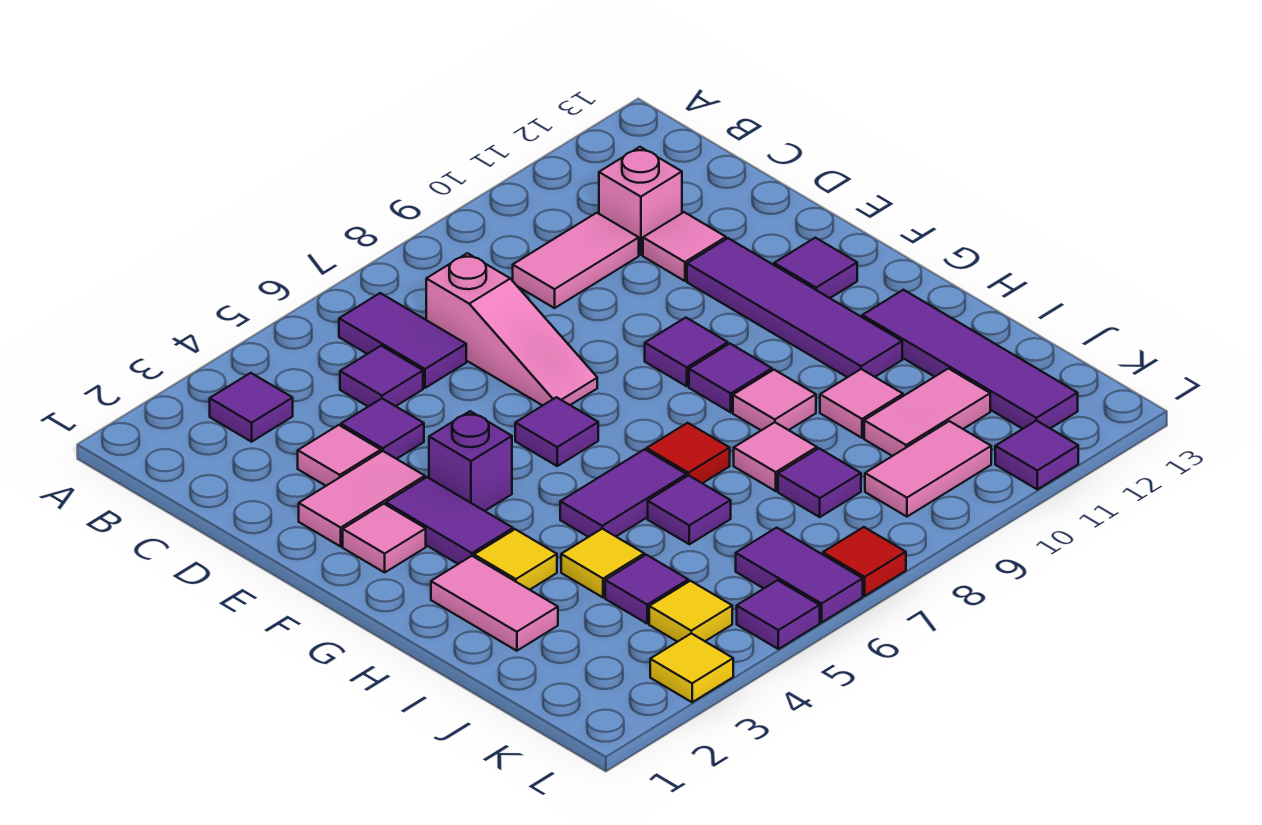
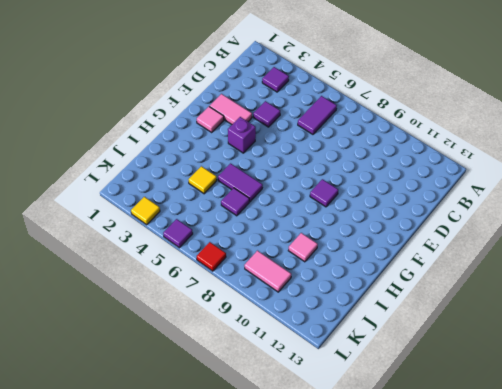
none -> purple tile C5 level 1
none -> pink slope C7:E7 level 1 top C
none -> pink tile C9:C10 level 1
none -> pink brick C11 level 1

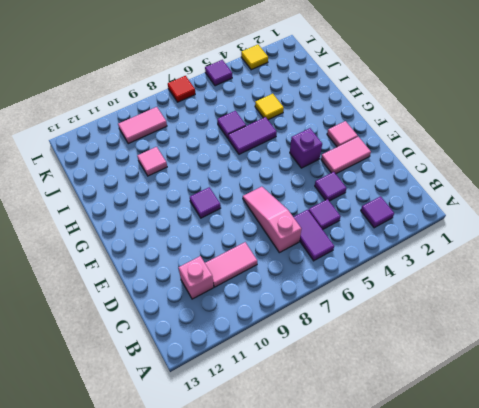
none -> pink tile D3 level 1
none -> pink tile D11 level 1
none -> purple tile E11:H11 level 1
none -> purple tile F3:G3 level 1

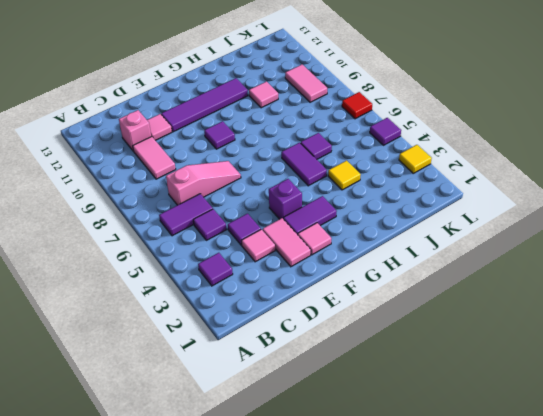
none -> purple tile F6 level 1
none -> purple tile F12 level 1
none -> purple tile G9 level 1
none -> pink tile H2:I2 level 1

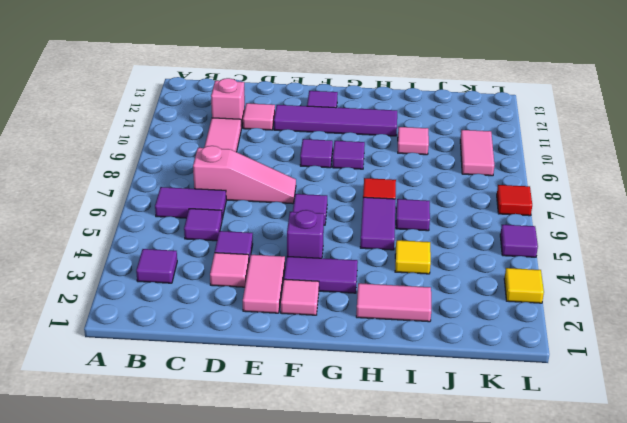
none -> yellow tile H3 level 1
none -> pink tile H9 level 1
none -> purple tile H12:K12 level 1
none -> pink tile I8 level 1

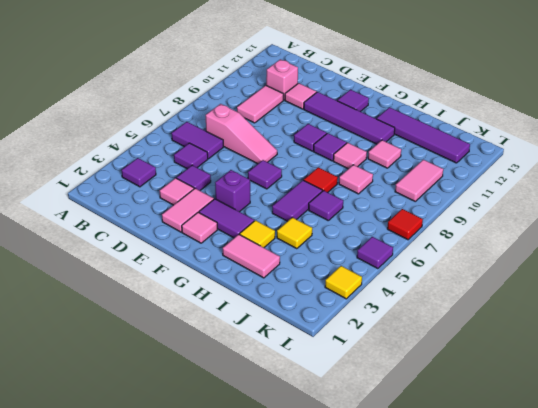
none -> purple tile J4 level 1
none -> purple tile J8 level 1
none -> pink tile J10:J11 level 1
none -> yellow tile K4 level 1

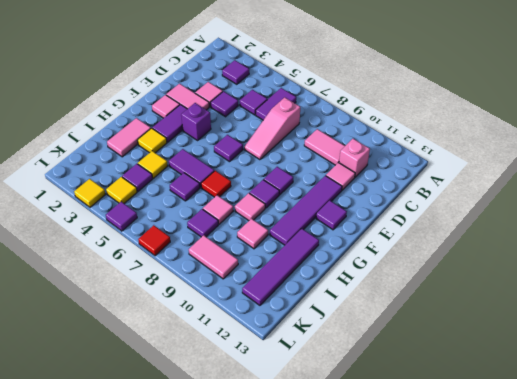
none -> pink tile J10:J11 level 1
none -> purple tile K6:L6 level 1
none -> purple tile L11 level 1

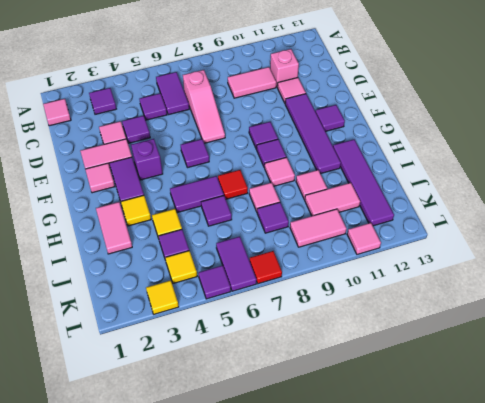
pink tile B1 level 1 -> none
pink tile L11 level 1 -> purple tile L11 level 1

